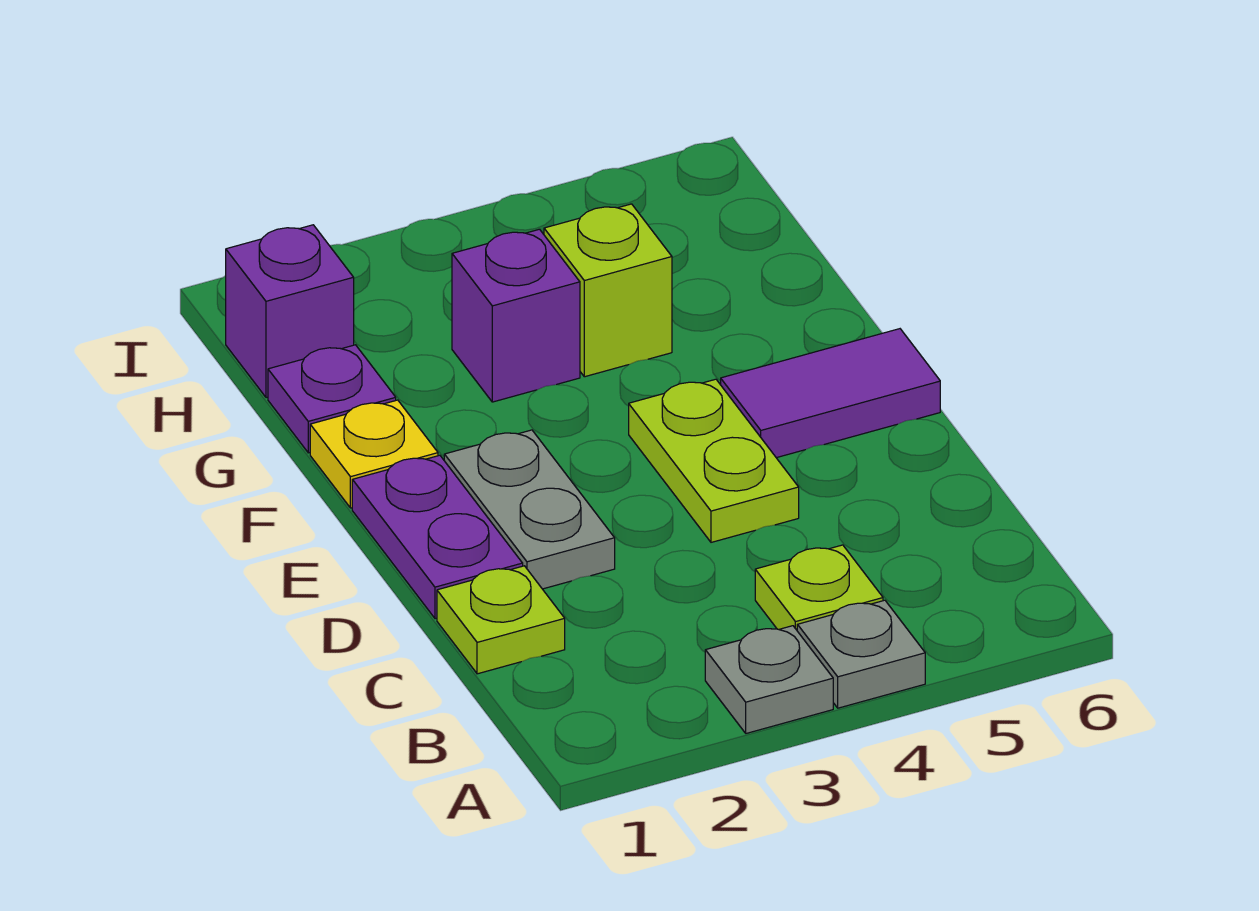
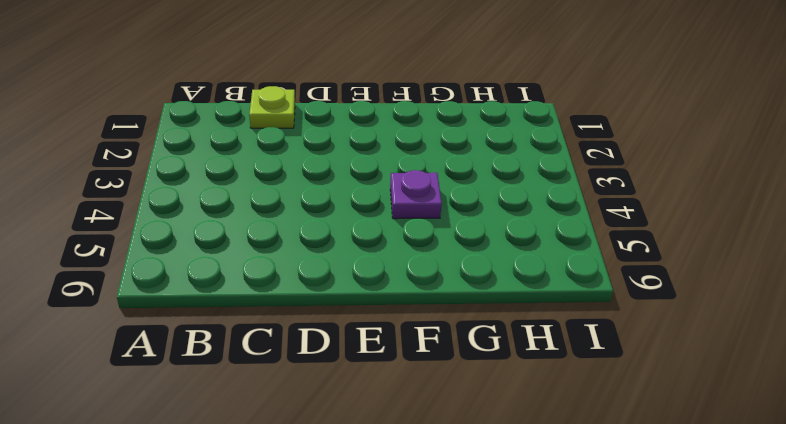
purple plate F4 level 1 -> purple plate G1 level 1
none -> grey plate A3 level 1
none -> grey plate A4 level 1
none -> lime plate B4 level 1

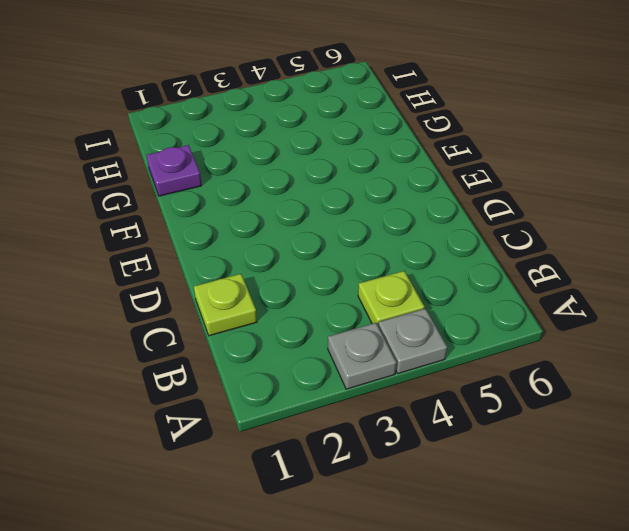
none -> purple plate D1:E1 level 1
none -> grey plate D2:E2 level 1
none -> lime plate D4:E4 level 1

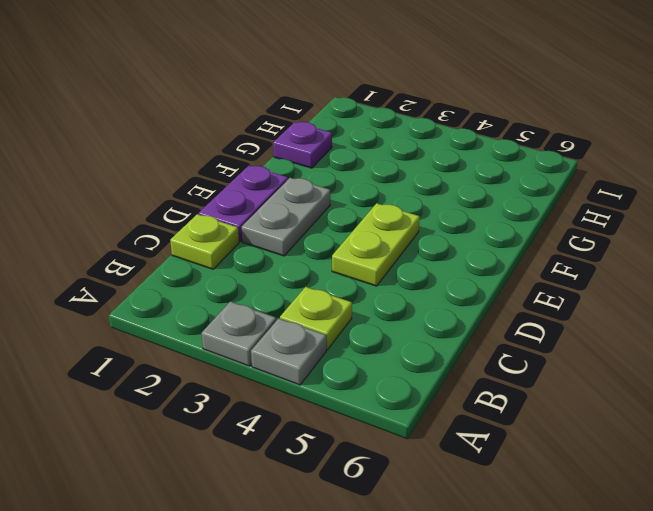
none -> purple tile E5:E6 level 1
none -> yellow plate F1 level 1
none -> purple brick G3 level 1

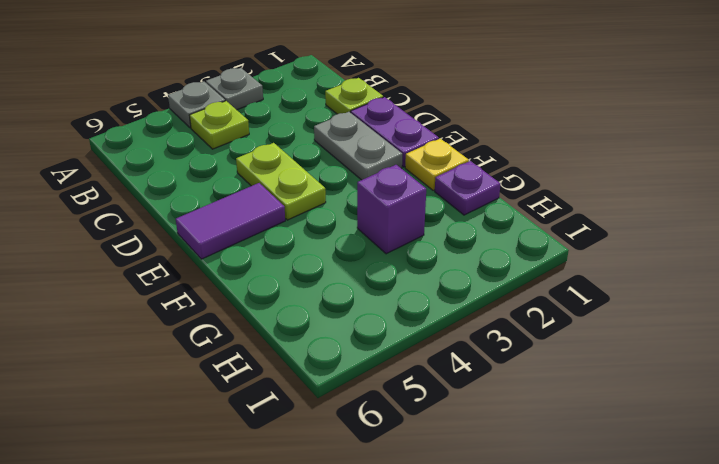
none -> lime brick G4 level 1
none -> purple brick H1 level 1

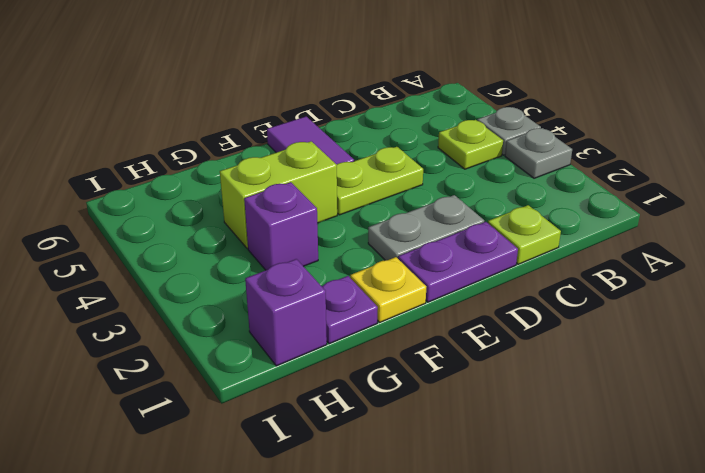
lime brick F4:G4 level 1 -> lime brick G4 level 1

